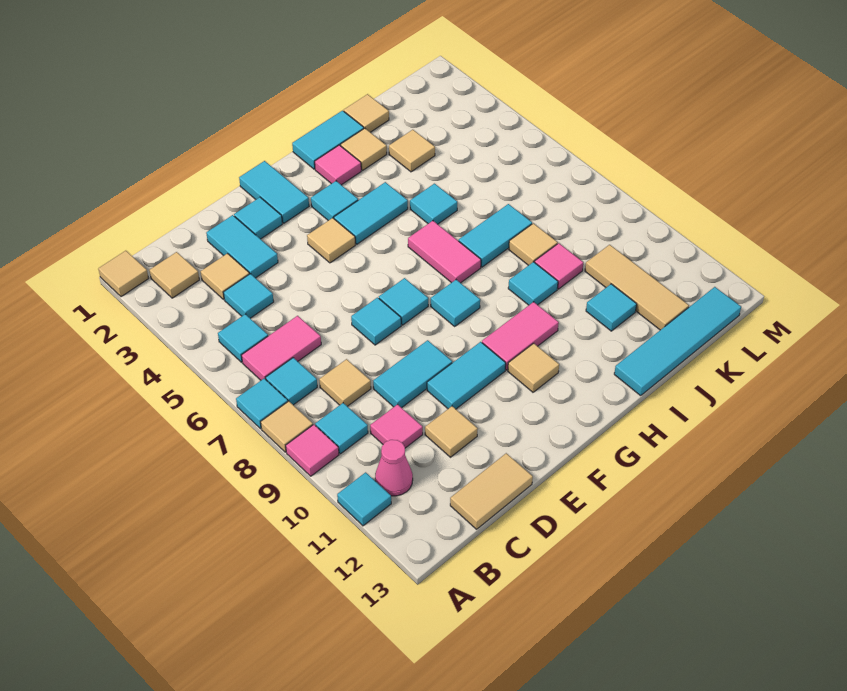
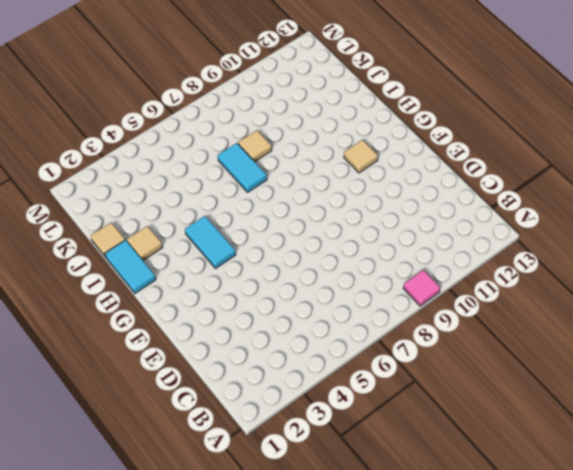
none -> tan tile A1 level 1
none -> cyan tile A7 level 1
none -> tan tile A8 level 1
none -> cyan tile A11 level 1

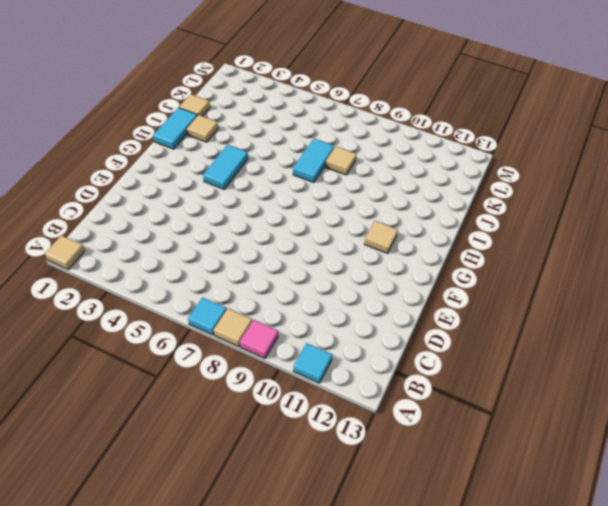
none -> tan tile B2 level 1
none -> cyan tile B5 level 1
none -> pink tile B6:C6 level 1
none -> cyan tile B7 level 1

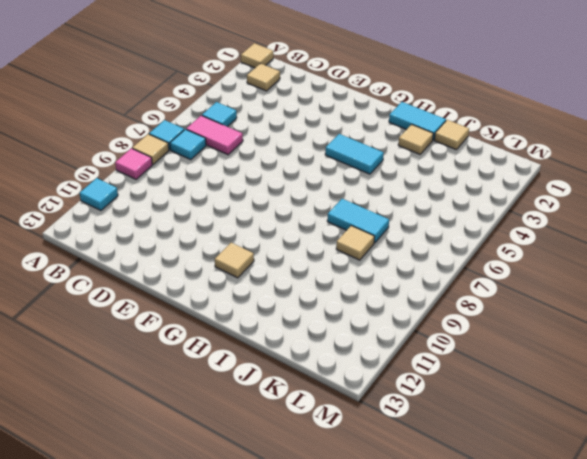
none -> cyan tile B9 level 1
none -> pink cone B11 level 1
none -> tan tile C3 level 1
none -> cyan tile C4 level 1

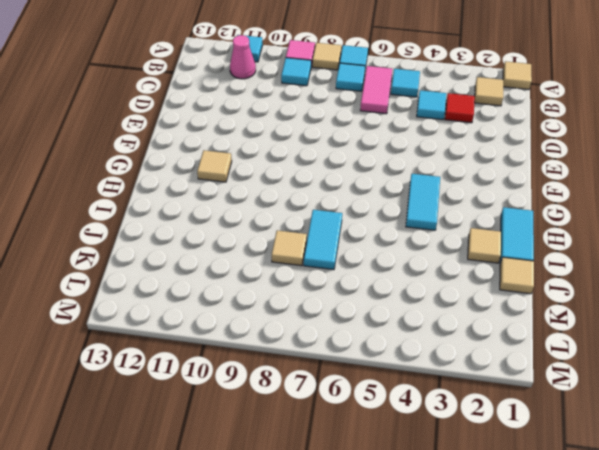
red tile C3 level 1 -> tan tile C3 level 1
none -> tan tile C8 level 1
none -> pink tile C10 level 1
none -> tan tile C13:D13 level 1
none -> cyan tile D2:D3 level 1

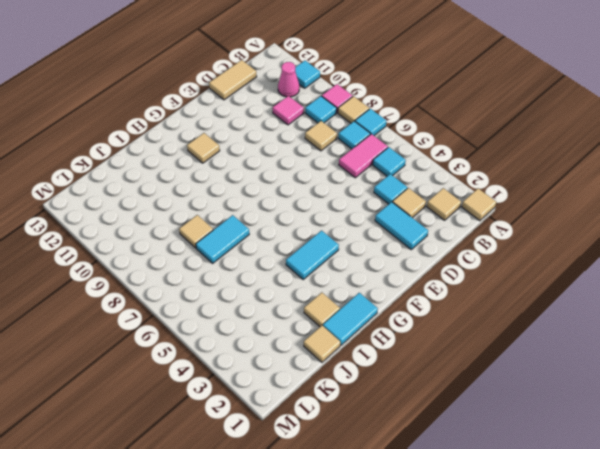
none -> cyan tile D9:E9 level 1
none -> tan tile D11 level 1
none -> cyan tile E2 level 1
none -> cyan tile E7 level 1

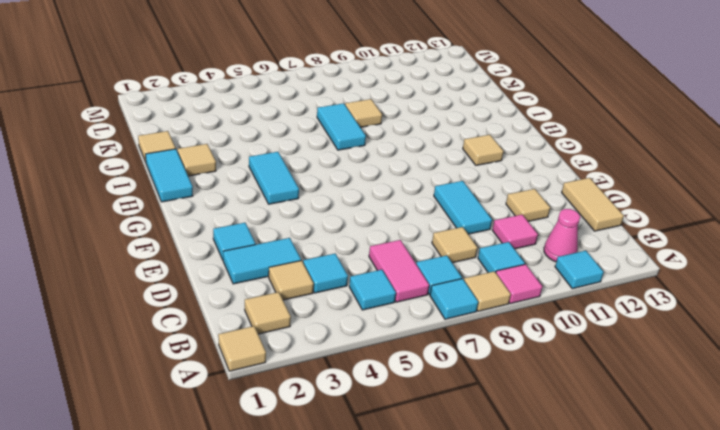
none -> cyan tile E7 level 1
none -> cyan tile E10:F10 level 1
none -> cyan tile F1:F2 level 1
none -> tan tile F4 level 1

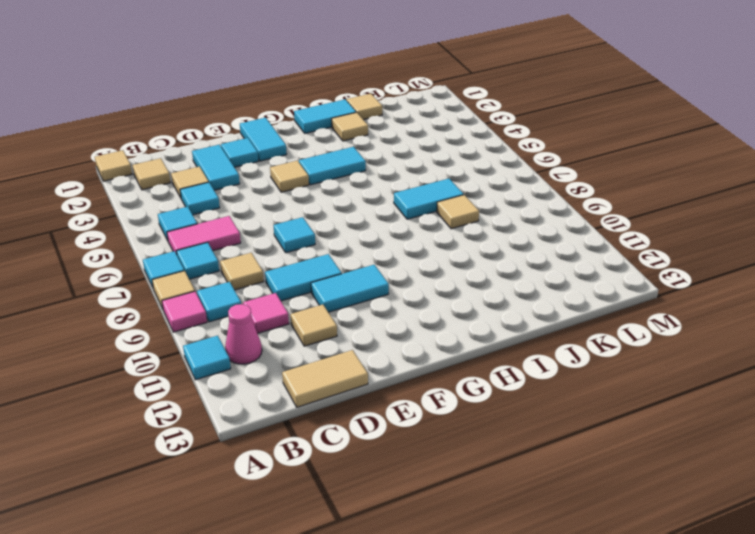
none -> cyan tile F7 level 1
none -> cyan tile G3 level 1
none -> cyan tile G8 level 1
none -> pink tile G10:H10 level 1

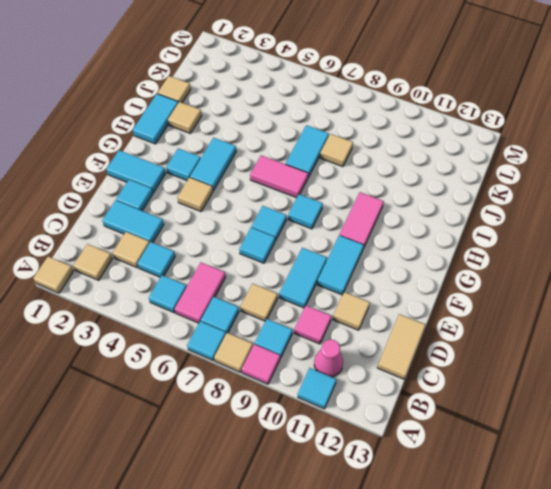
none -> tan tile G11 level 1
none -> pink tile H2 level 1
none -> cyan tile I5 level 1
none -> cyan tile I9 level 1

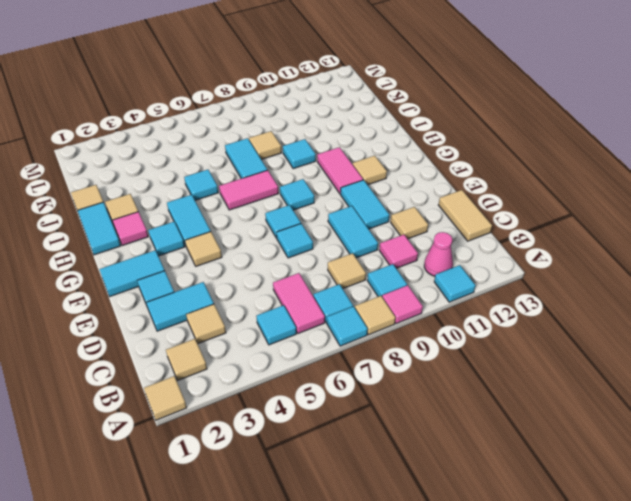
none -> cyan tile C4 level 1
none -> cyan tile I13:L13 level 1
none -> tan tile J3 level 1
none -> pink tile J9 level 1

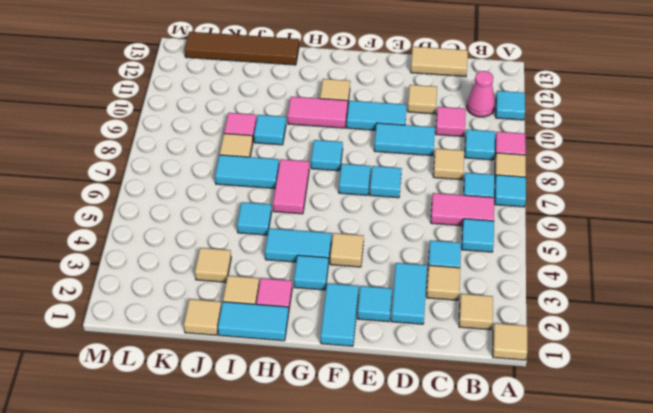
brown tile I13:L13 level 1 -> cyan tile I13:L13 level 1
none -> cyan tile J11 level 1
none -> tan tile K10:K12 level 1

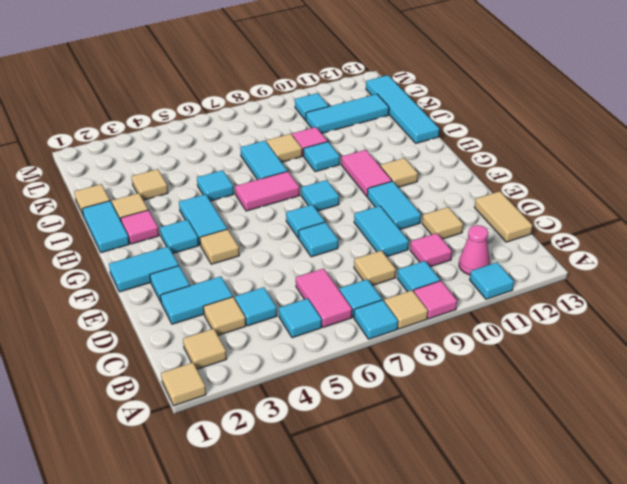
cyan tile K10:K12 level 1 -> tan tile K10:K12 level 1
cyan tile L10 level 1 -> cyan tile J11 level 1

